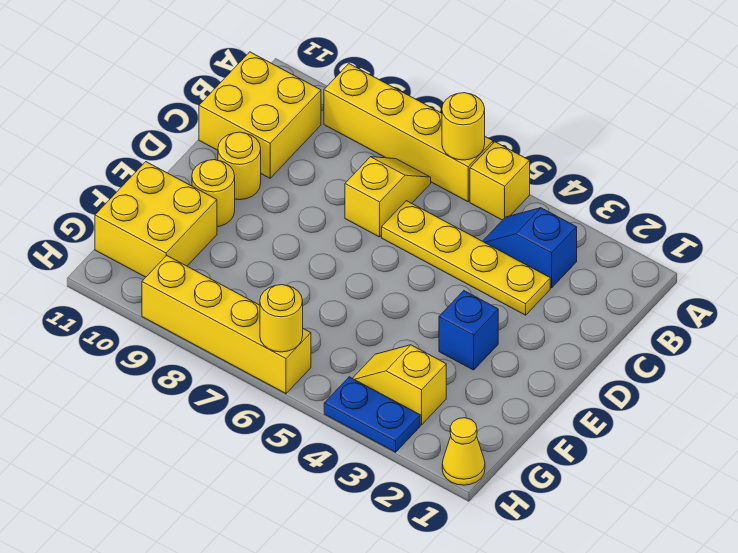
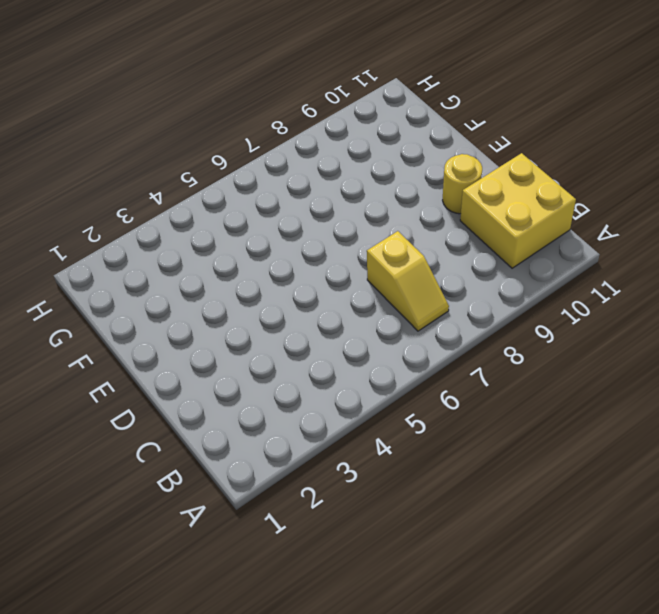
none -> yellow brick A5 level 1
none -> yellow brick A6:A9 level 1
none -> blue slope B3:B4 level 1 top 3

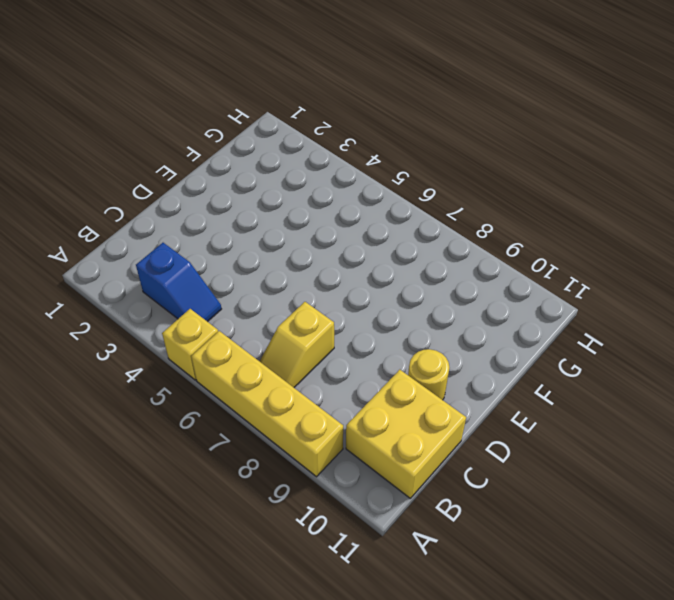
none -> yellow plate C3:C6 level 1
none -> blue brick E3 level 1
none -> yellow round brick E10 level 1

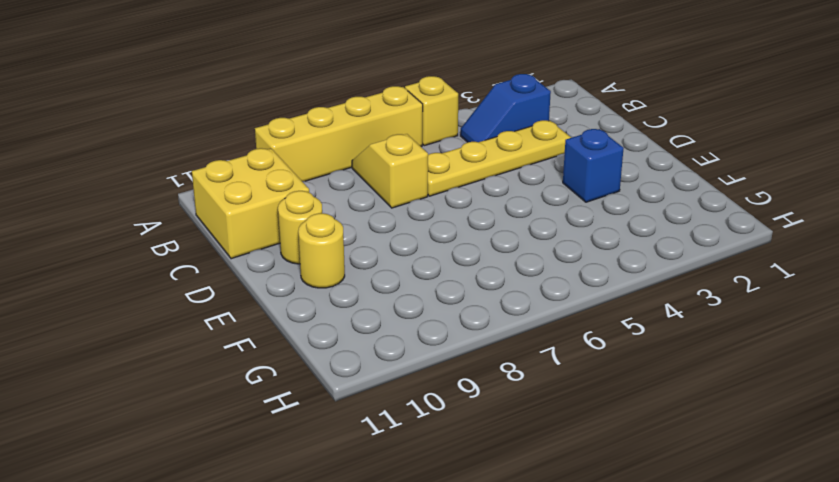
none -> yellow brick F10:G11 level 1
none -> yellow slope G3:G4 level 1 top 3
none -> yellow cone H1 level 1

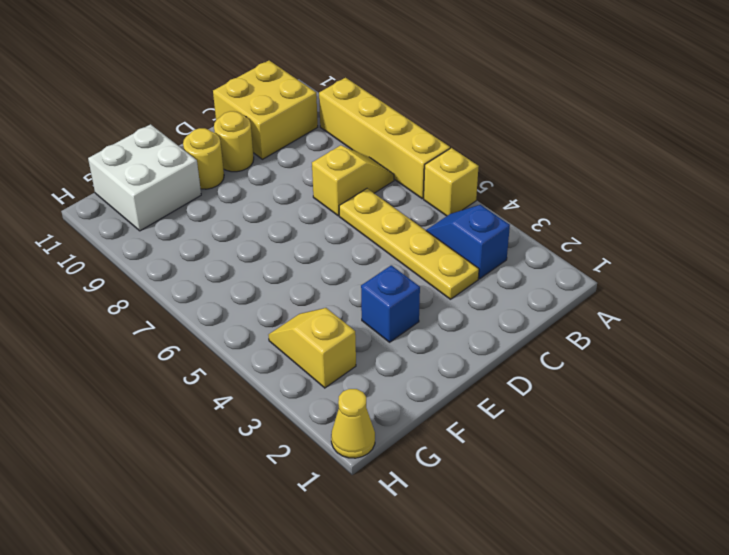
white brick F10:G11 level 1 -> yellow brick F10:G11 level 1
none -> blue plate H3:H4 level 1
none -> yellow brick H6:H9 level 1
none -> yellow round brick A6 level 2

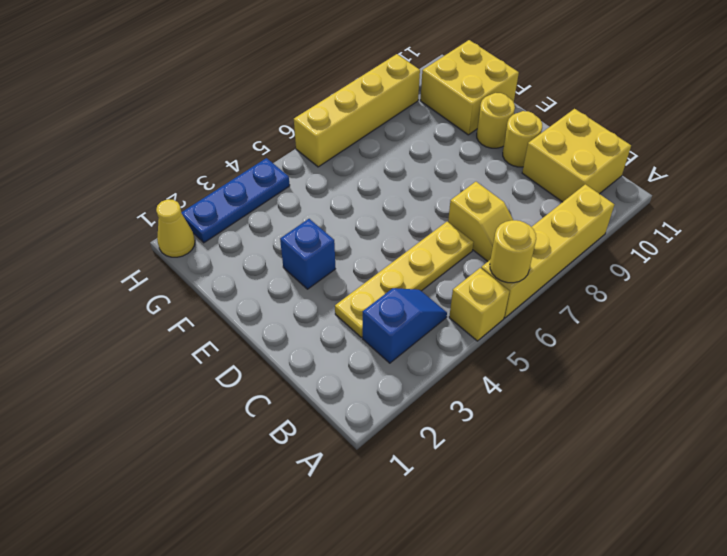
blue plate H2:H4 level 1 -> blue plate H3:H4 level 1
none -> yellow slope G3:G4 level 1 top 3
none -> yellow round brick H6 level 2

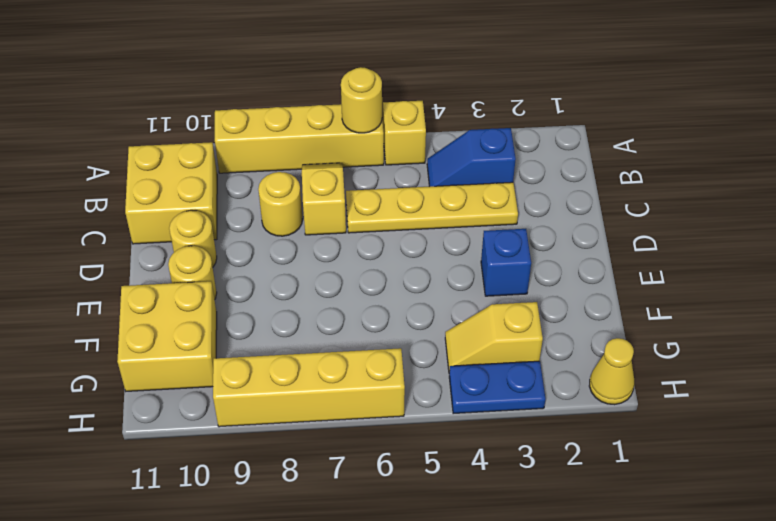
yellow round brick C8 level 1 -> yellow round brick H6 level 2

